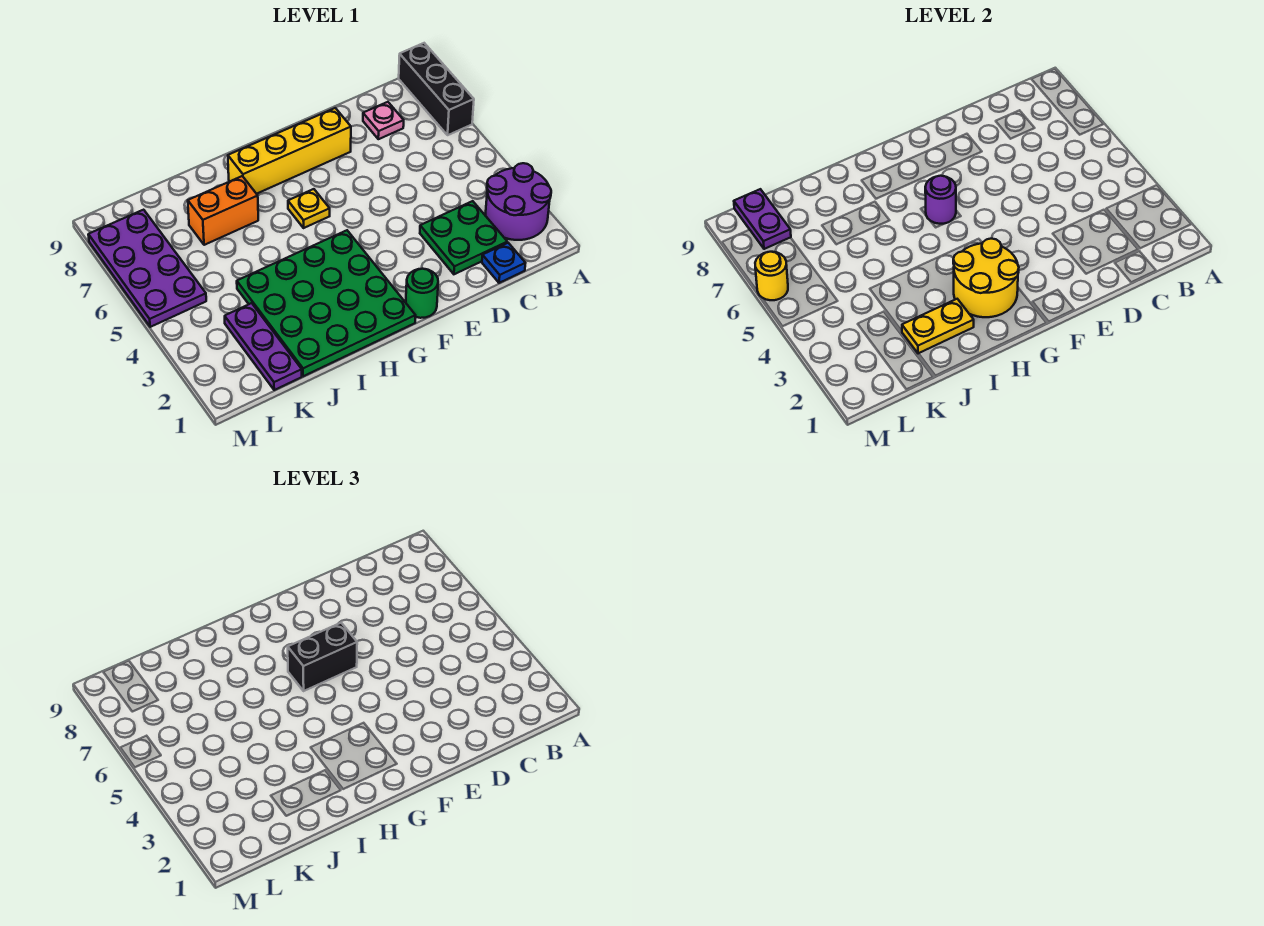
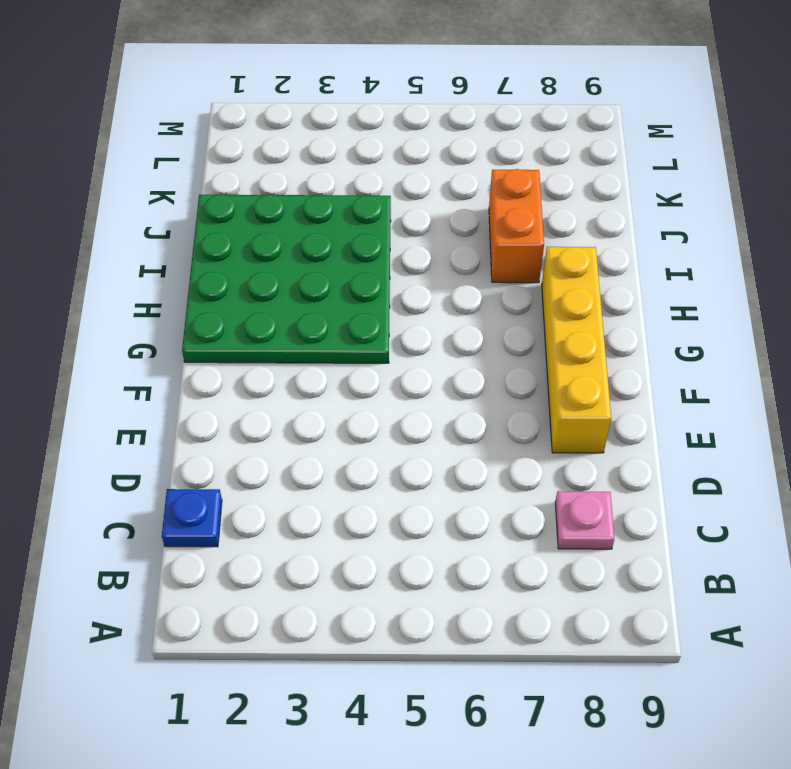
none -> purple round brick A2:B3 level 1
none -> black brick A7:A9 level 1
none -> green plate C2:D3 level 1

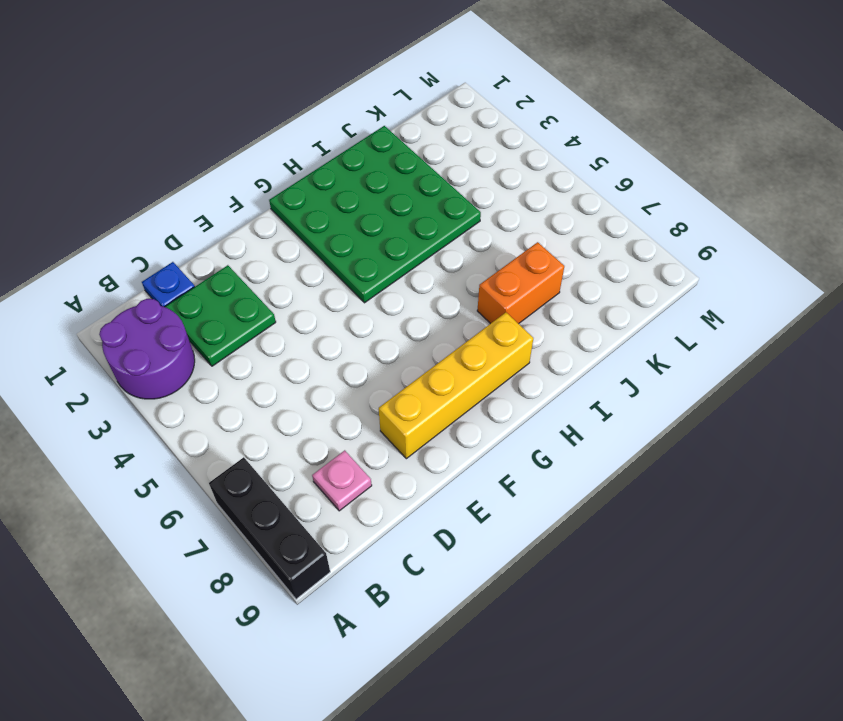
none -> green round brick F1 level 1
none -> yellow plate G6 level 1
none -> purple plate K1:K3 level 1

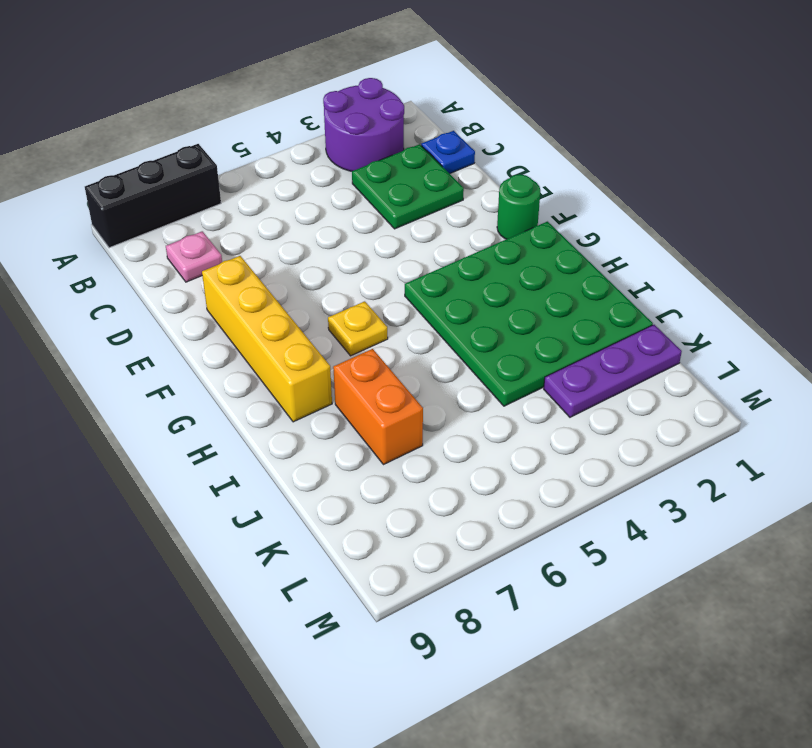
none -> purple plate L5:M8 level 1
none -> yellow round brick G2:H3 level 2
none -> purple round brick G6 level 2

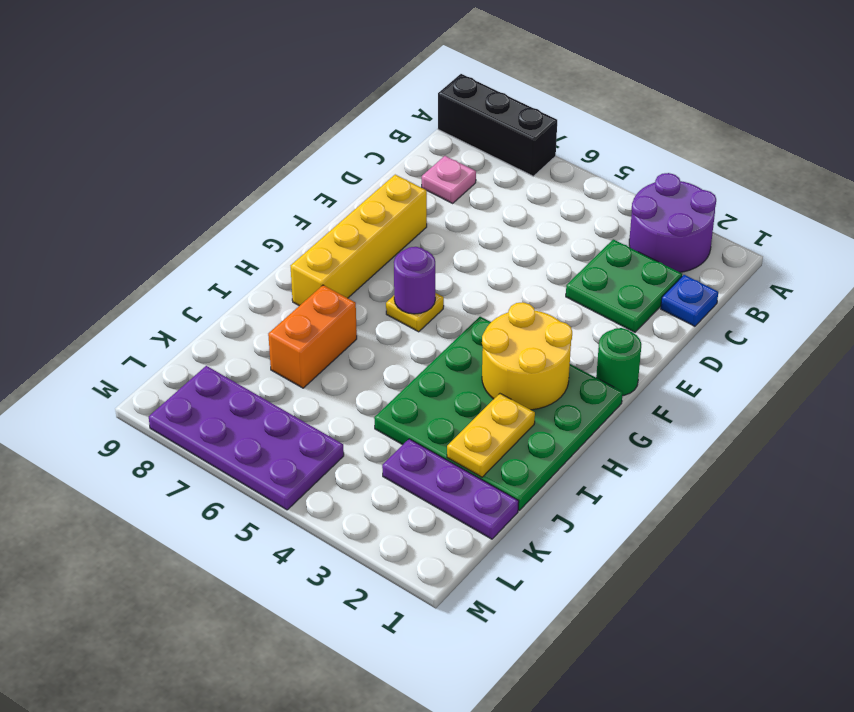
none -> purple plate L8:L9 level 2
none -> yellow round brick M6 level 2
none -> black brick F6:G6 level 3

